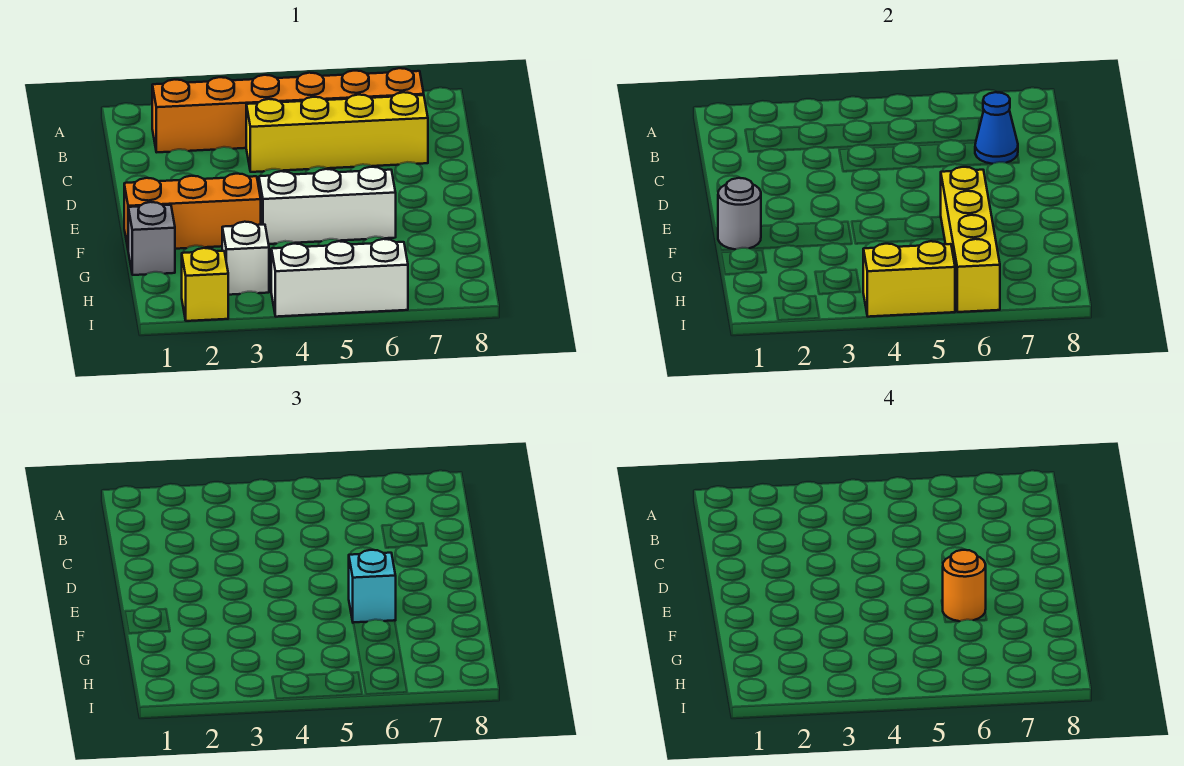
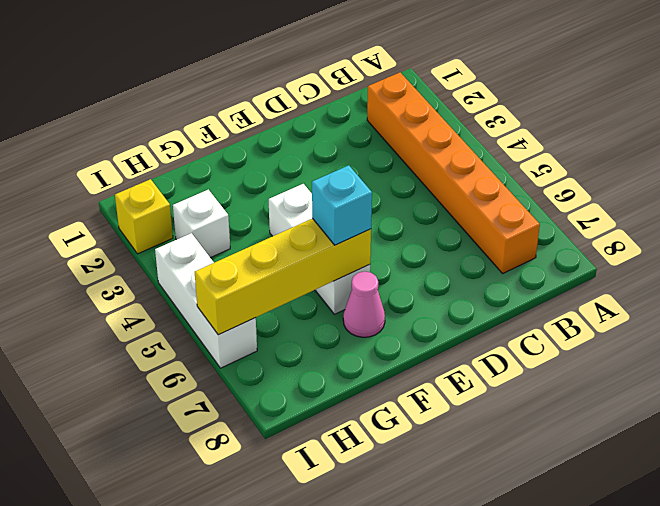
pink cone F7 level 1 -> none
none -> yellow brick C4:C7 level 1
none -> orange brick F1:F3 level 1
none -> grey brick G1 level 1

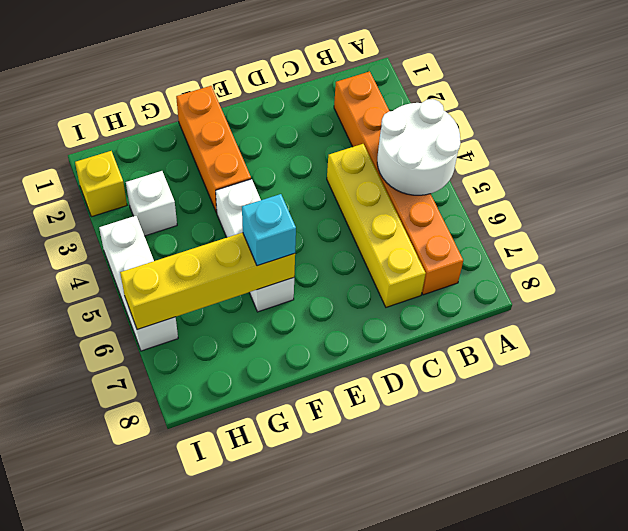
white round brick A4:B5 level 2 -> none
none -> grey brick G1 level 1
none -> blue cone C7 level 2
none -> grey round brick F1 level 2

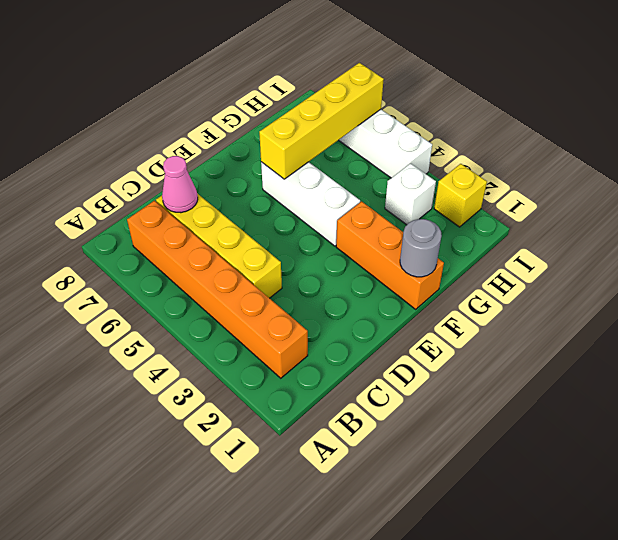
pink cone C7 level 2 -> blue cone C7 level 2
none -> grey brick G1 level 1
none -> yellow brick I4:I5 level 2
none -> cyan brick F6 level 3

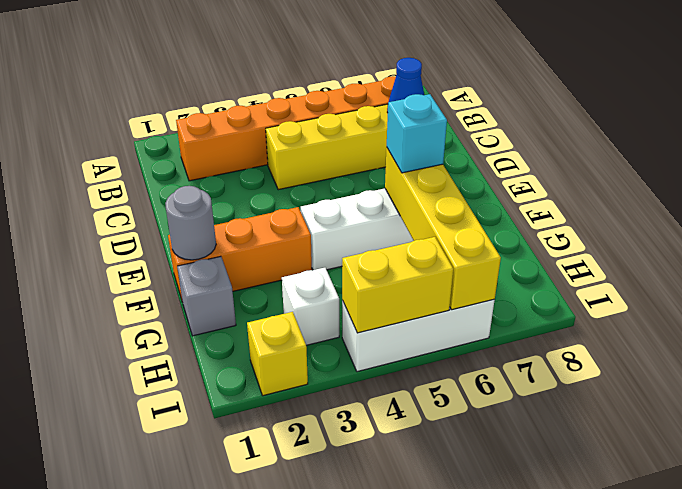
none -> orange round brick F6 level 4

